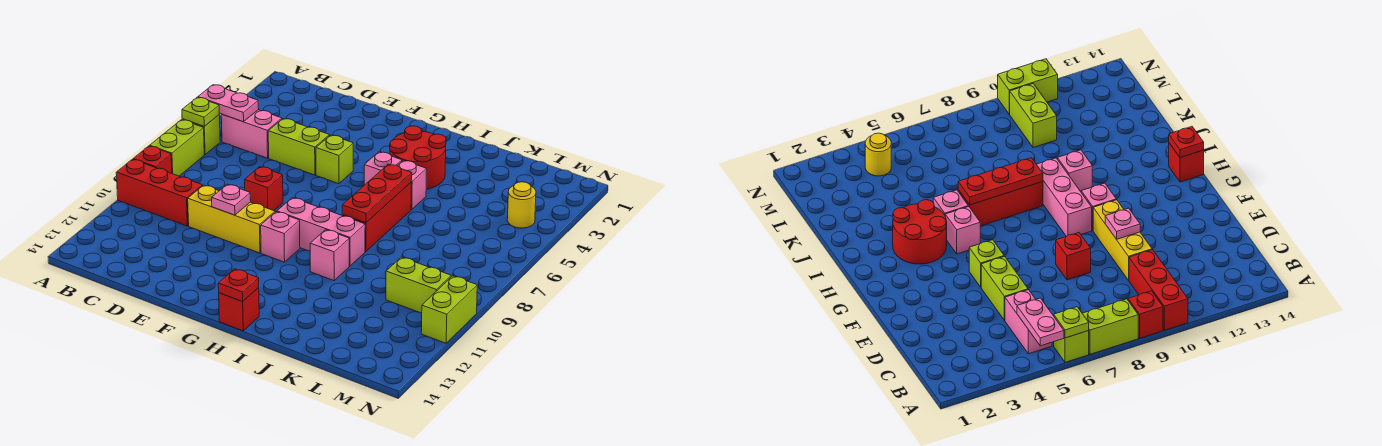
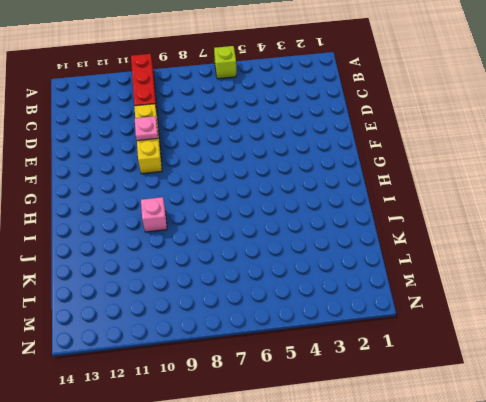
none -> lime brick A7:A8 level 1
none -> red brick A9 level 1
none -> pink brick B5:C5 level 1

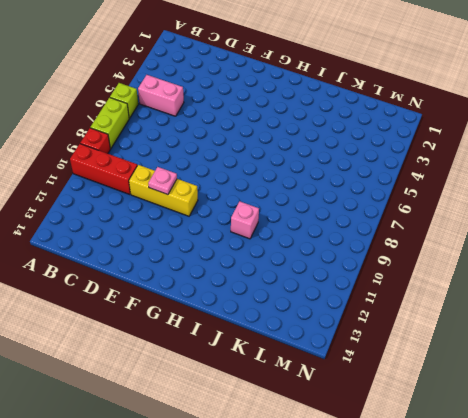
none -> lime brick D5:E5 level 1
none -> red brick E8 level 1
none -> lime brick F5 level 1

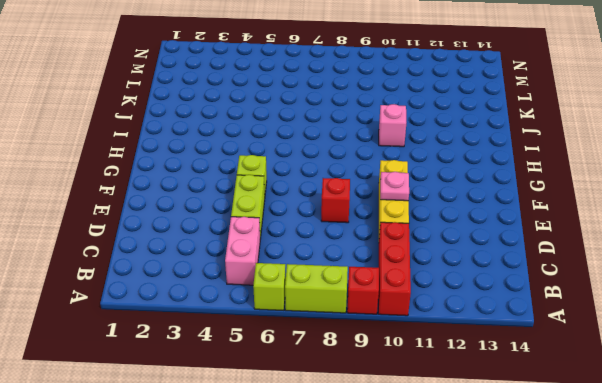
none -> pink brick G9:I9 level 1
none -> pink brick G10 level 1
none -> red round brick H3:I4 level 1

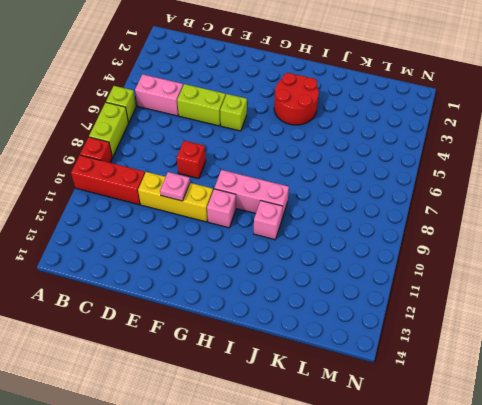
none -> pink brick H5 level 1
none -> red brick H14 level 1
none -> pink brick I5 level 1

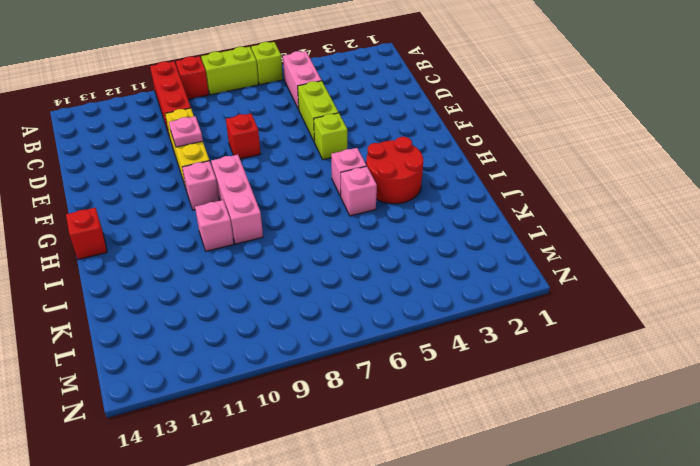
none -> red brick I6:I8 level 1
none -> lime brick L10:M10 level 1
none -> yellow round brick M4 level 1

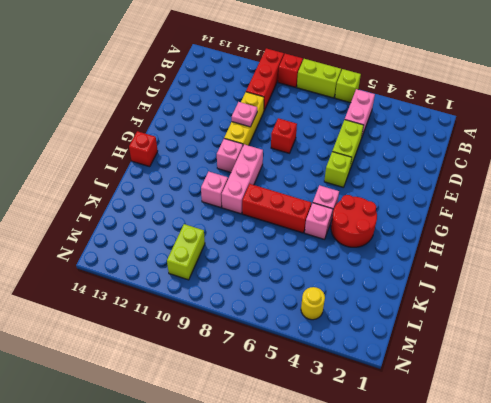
none -> lime brick N10:N11 level 1
none -> pink plate A5:B5 level 2
none -> lime plate A6 level 2

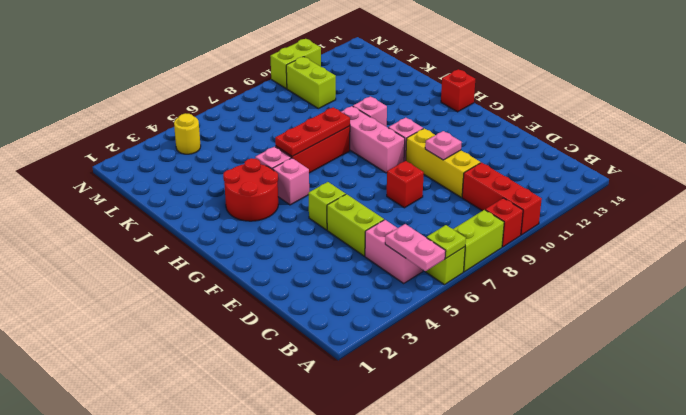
none -> red plate H14 level 2

